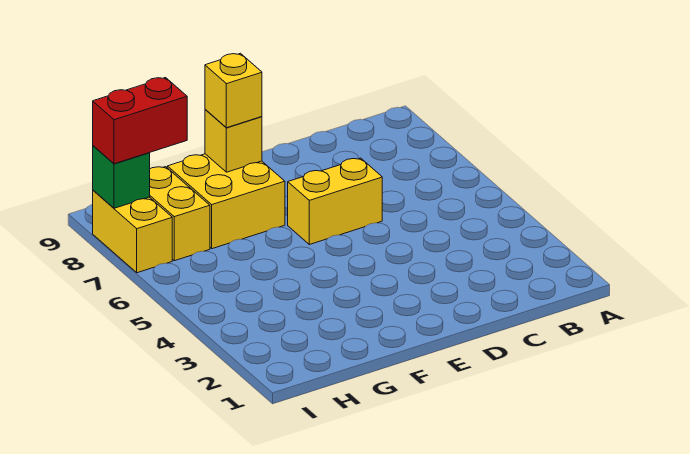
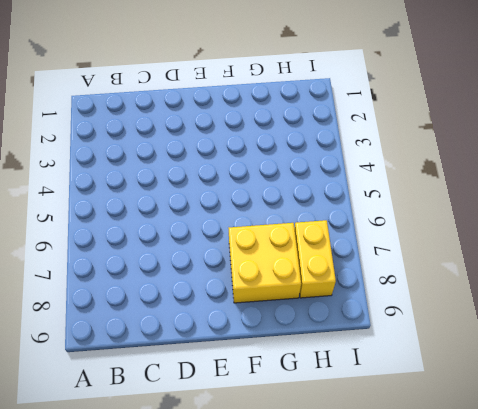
none -> yellow brick D6:E6 level 1
none -> yellow brick I7:I8 level 1

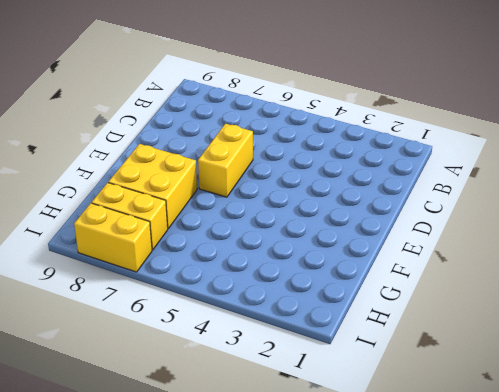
none -> yellow brick F8 level 2
none -> green brick I8 level 2

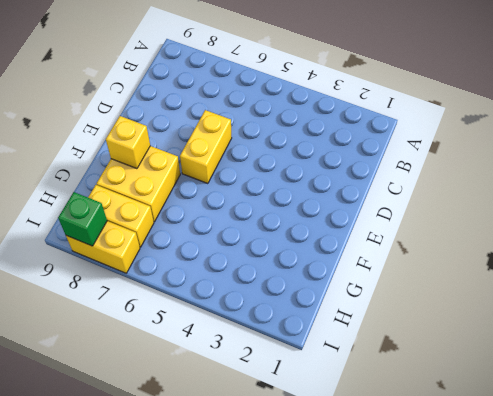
none -> yellow brick F8 level 3
none -> red brick H8:I8 level 3

